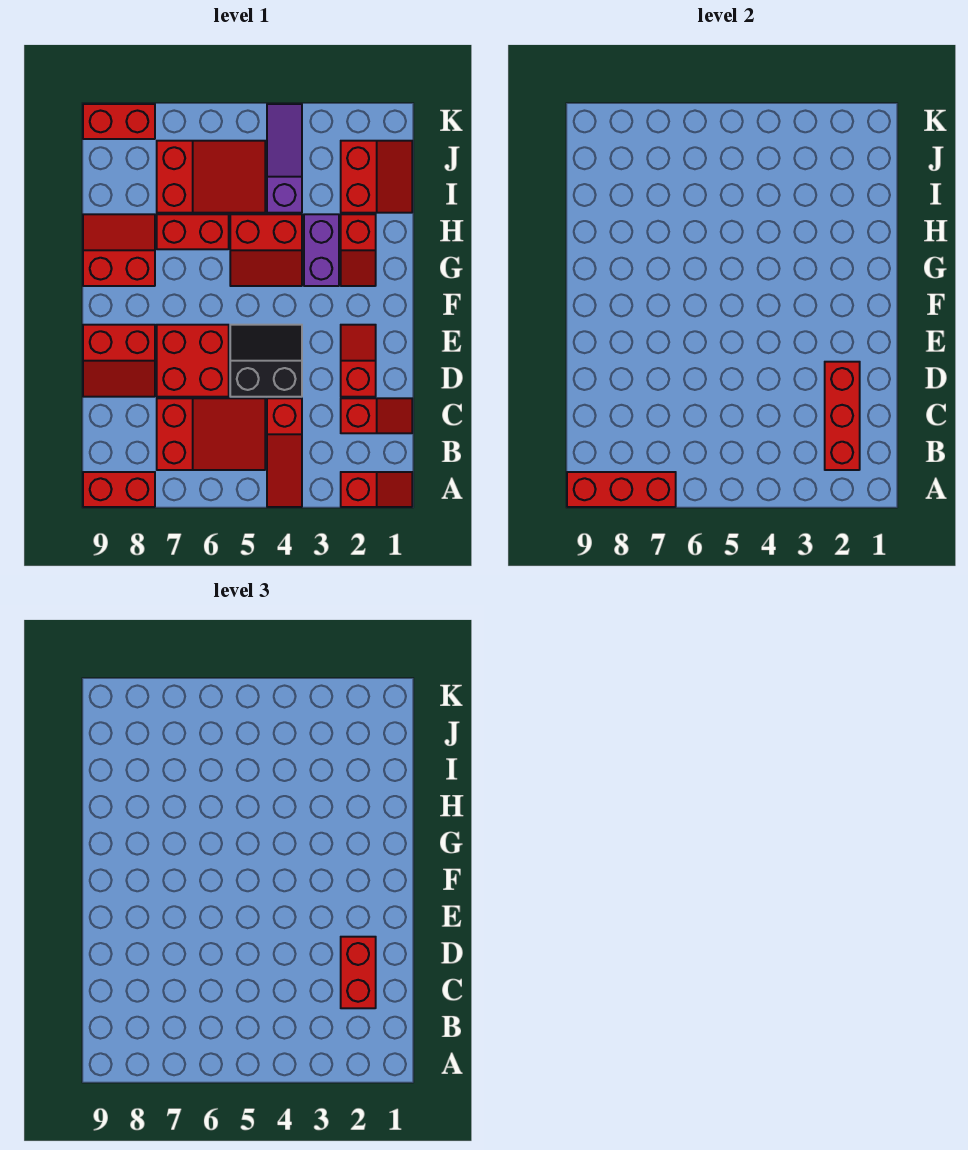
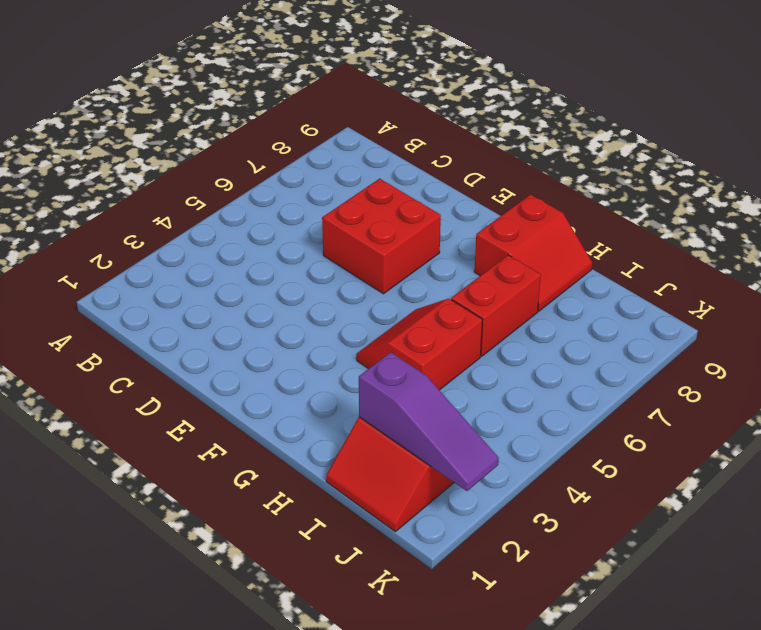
purple slope I2:K2 level 2 top I -> purple slope I4:K4 level 1 top I
none -> red slope A1:A2 level 1 top 2
none -> red slope A4:C4 level 1 top C
none -> red brick A8:A9 level 1

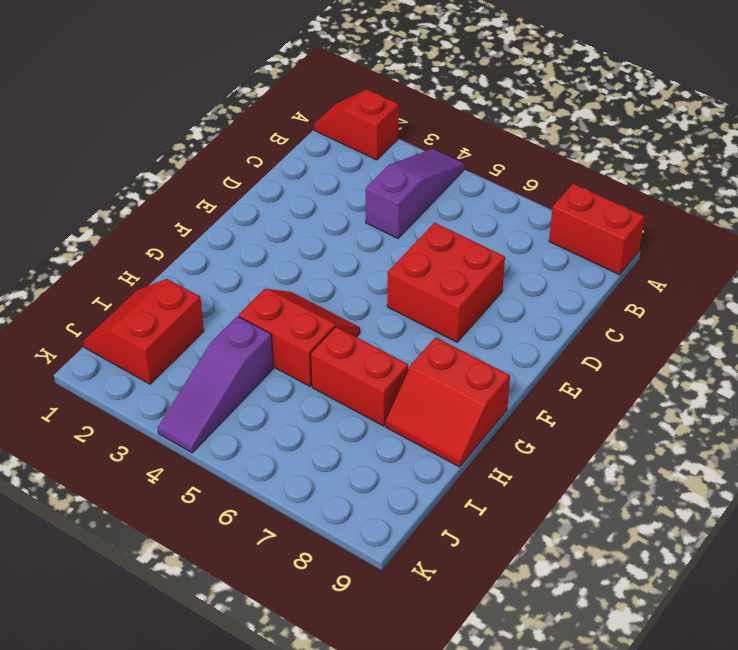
purple slope A4:C4 level 1 top C -> red slope A4:C4 level 1 top C
none -> red slope B5:C7 level 1 top 7
none -> red slope C1:C2 level 1 top 2
none -> red slope D2:E2 level 1 top D

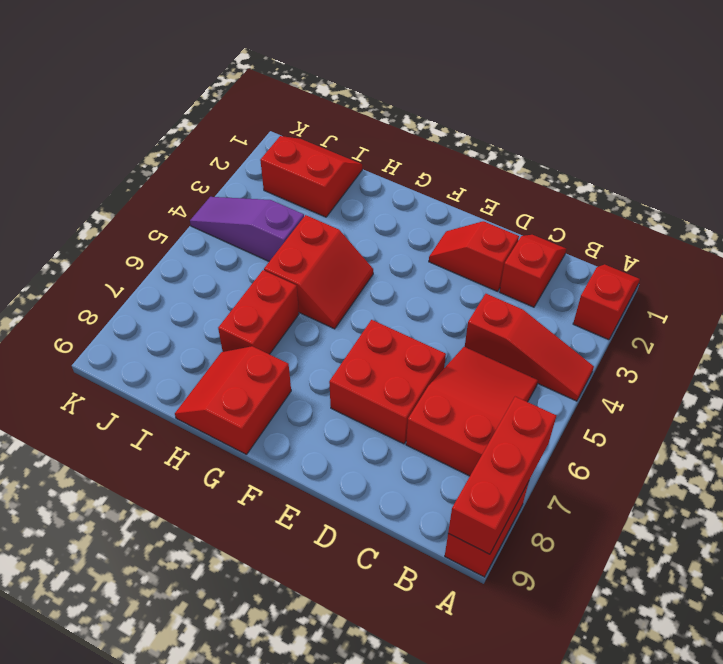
none -> black slope D4:E5 level 1 top D
none -> red slope D8:E9 level 1 top E
none -> red slope G2:H2 level 1 top H

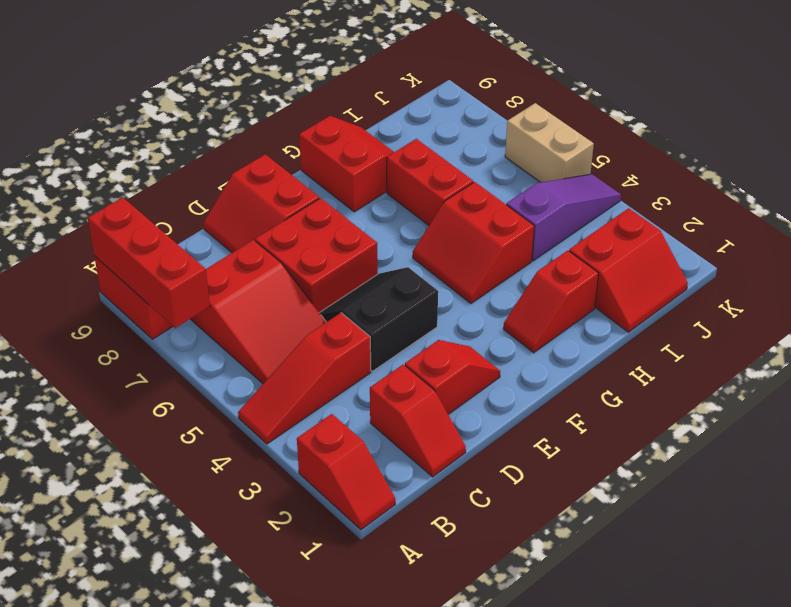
black slope D4:E5 level 1 top 4 -> black slope D4:E5 level 1 top D
tan brick K5:K6 level 1 -> none
none -> purple brick G3:H3 level 1
none -> red slope I5:J7 level 1 top 7
none -> red brick K8:K9 level 1

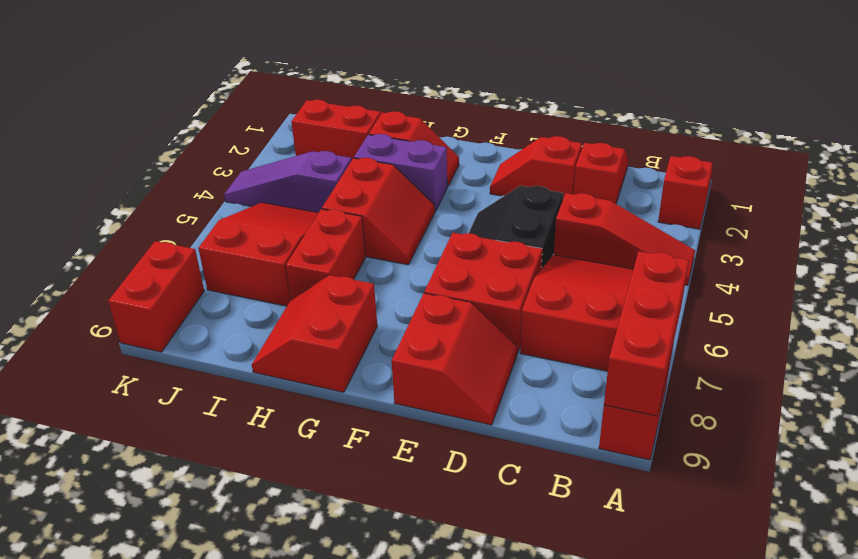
none -> red brick B2:D2 level 2
none -> red brick C2:D2 level 3

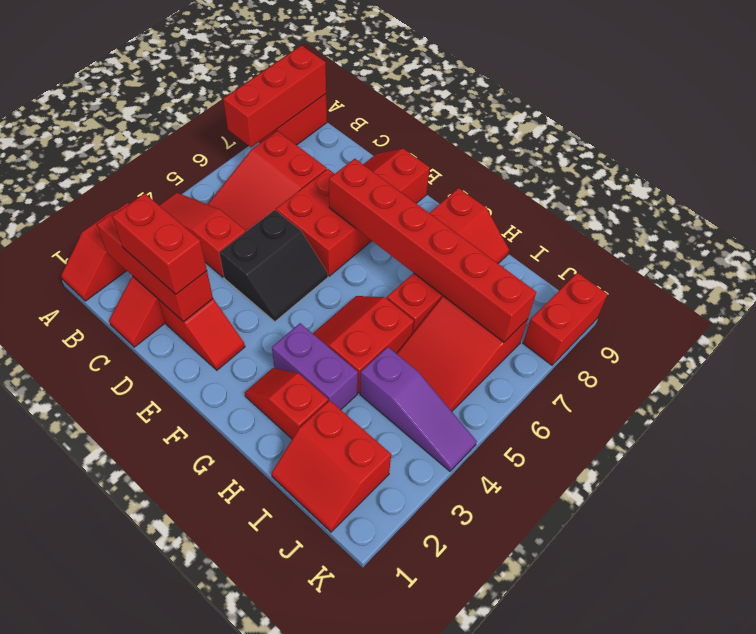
red brick E7:J7 level 2 -> none

